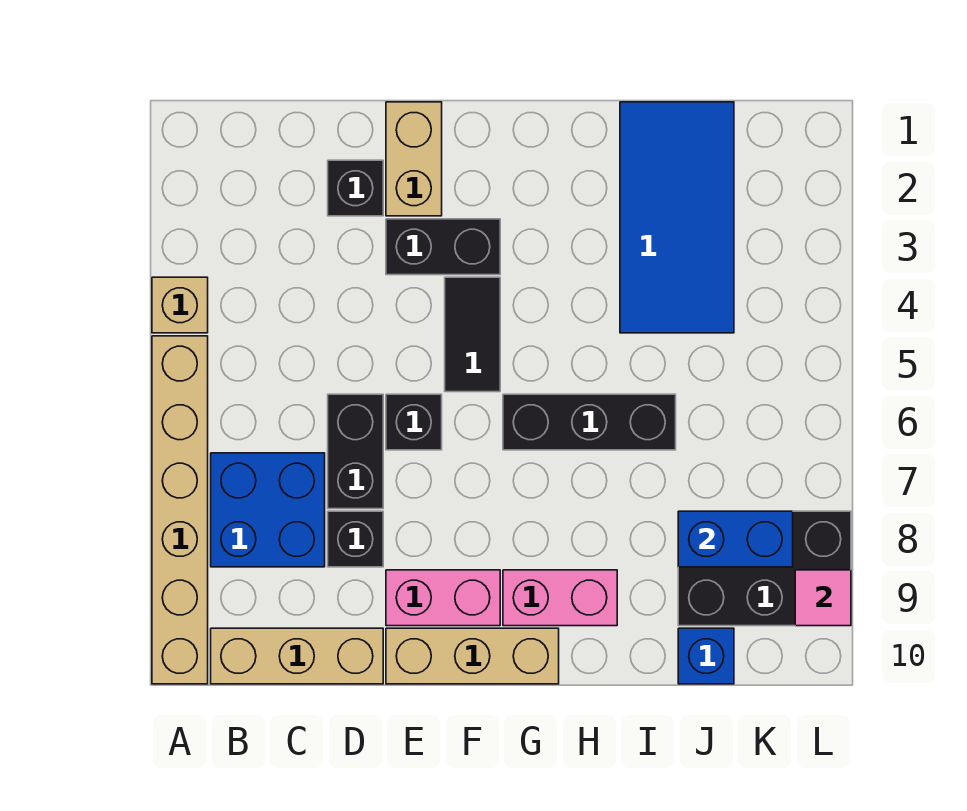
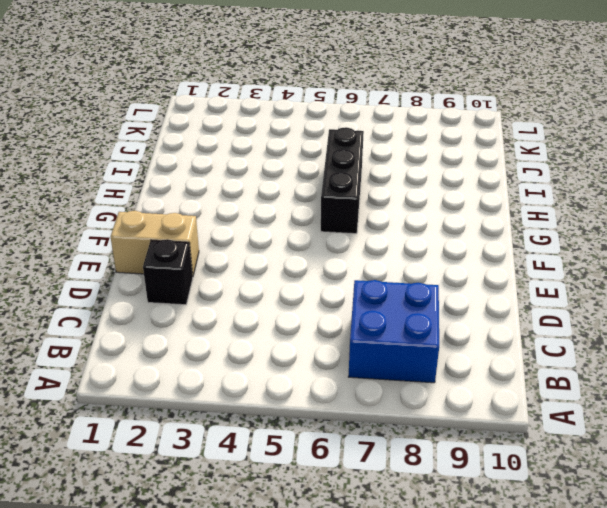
none -> tan brick A4 level 1
none -> tan brick A5:A10 level 1
none -> tan brick B10:D10 level 1

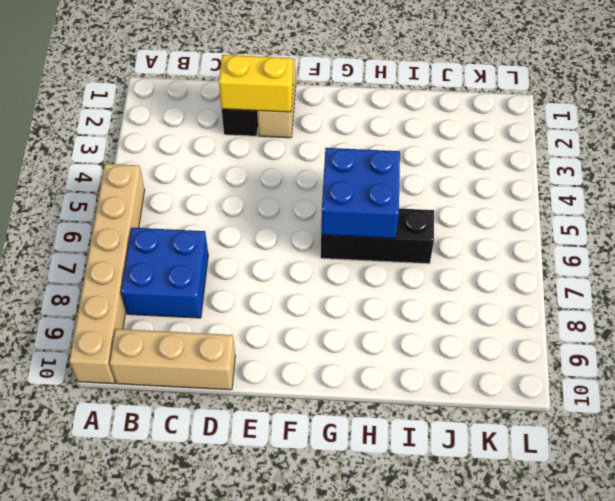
yellow brick D2:E2 level 2 -> none
blue brick G5:H6 level 2 -> none
none -> tan brick A4 level 1
none -> black brick D6:D7 level 1
none -> black brick D8 level 1

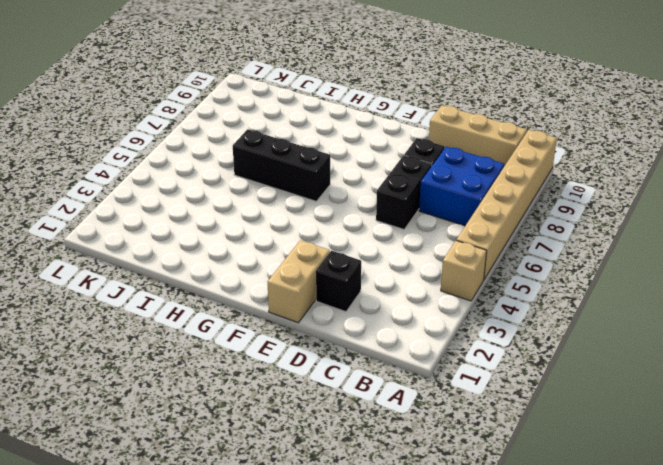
none -> black brick E3:F3 level 1
none -> black brick E6 level 1
none -> pink brick E9:F9 level 1

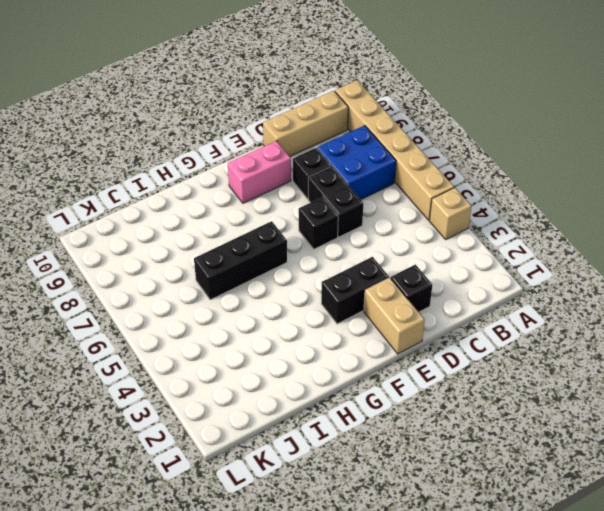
none -> tan brick E10:G10 level 1
none -> black tile F4:F5 level 1
none -> pink brick G9:H9 level 1

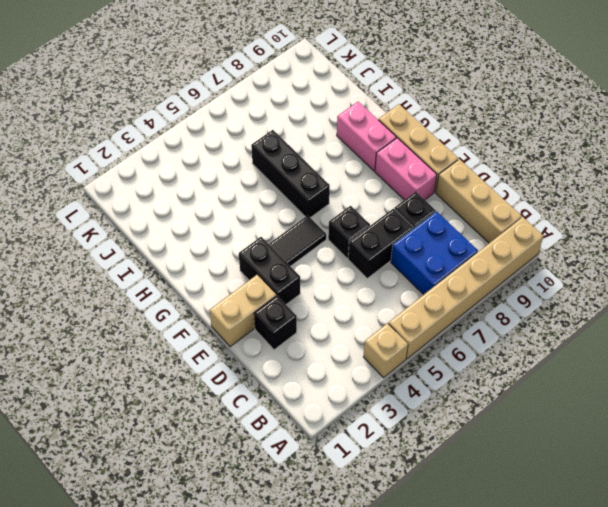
none -> blue tile I1:J4 level 1
none -> black brick J8:L9 level 1
none -> blue brick J10 level 1

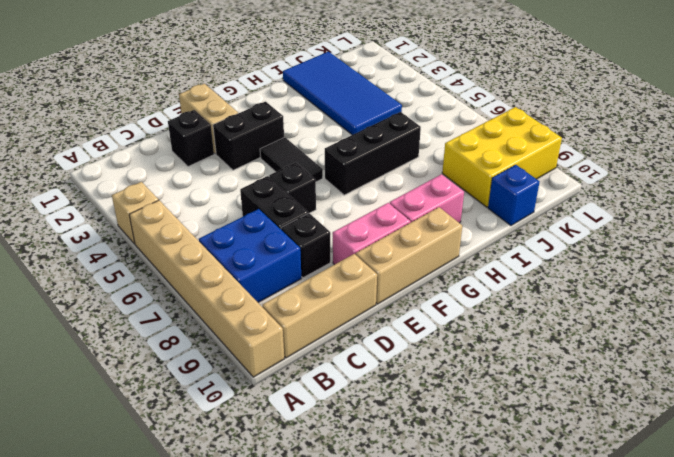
yellow brick J8:L9 level 1 -> black brick J8:L9 level 1
none -> blue brick J8:K8 level 2
none -> pink tile L9 level 2

